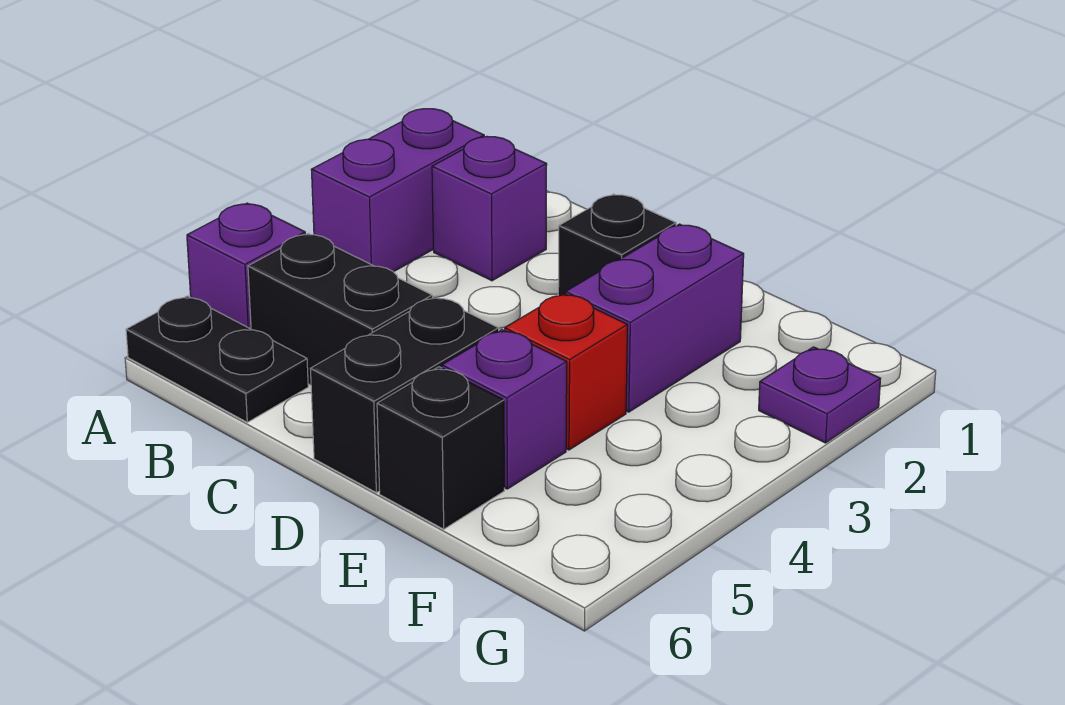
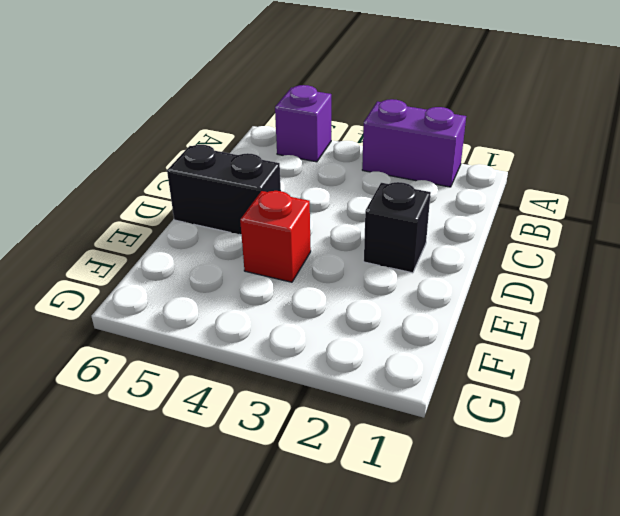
none -> black plate A6:B6 level 1
none -> purple brick B2 level 1
none -> black brick B5:C5 level 1

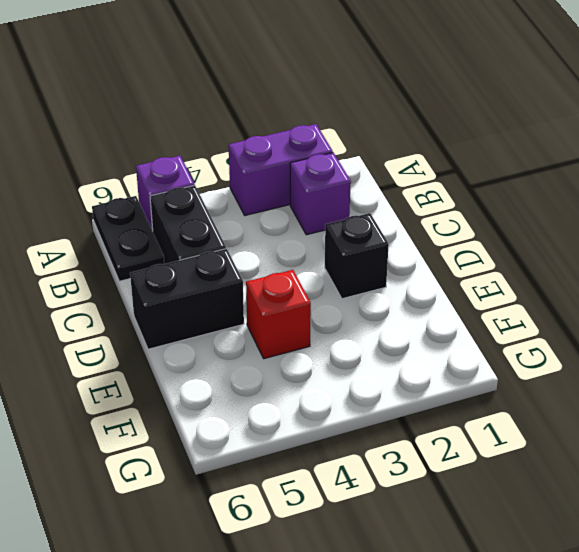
none -> purple brick E2:E3 level 1
none -> purple brick E5 level 1
none -> black brick E6 level 1

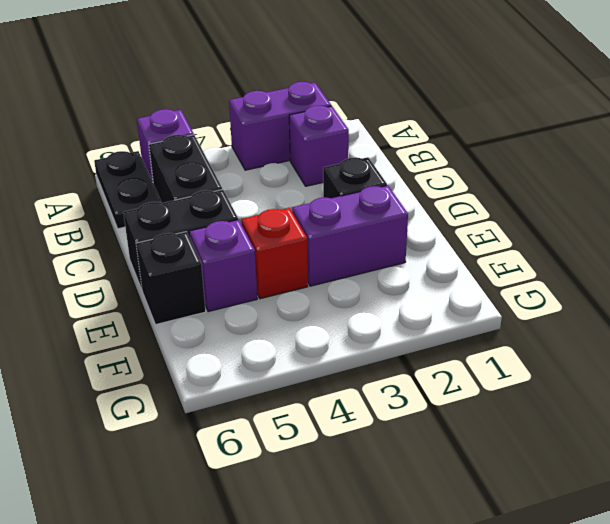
none -> purple plate G2 level 1

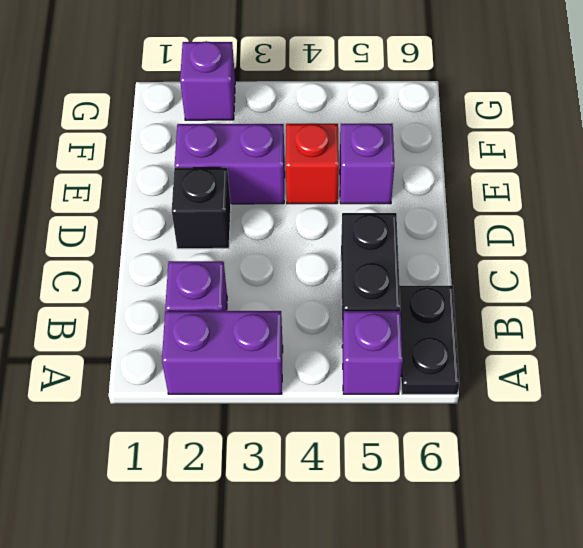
purple brick G2 level 1 -> purple plate G2 level 1
none -> black brick D5:D6 level 1
none -> black brick E6 level 1

